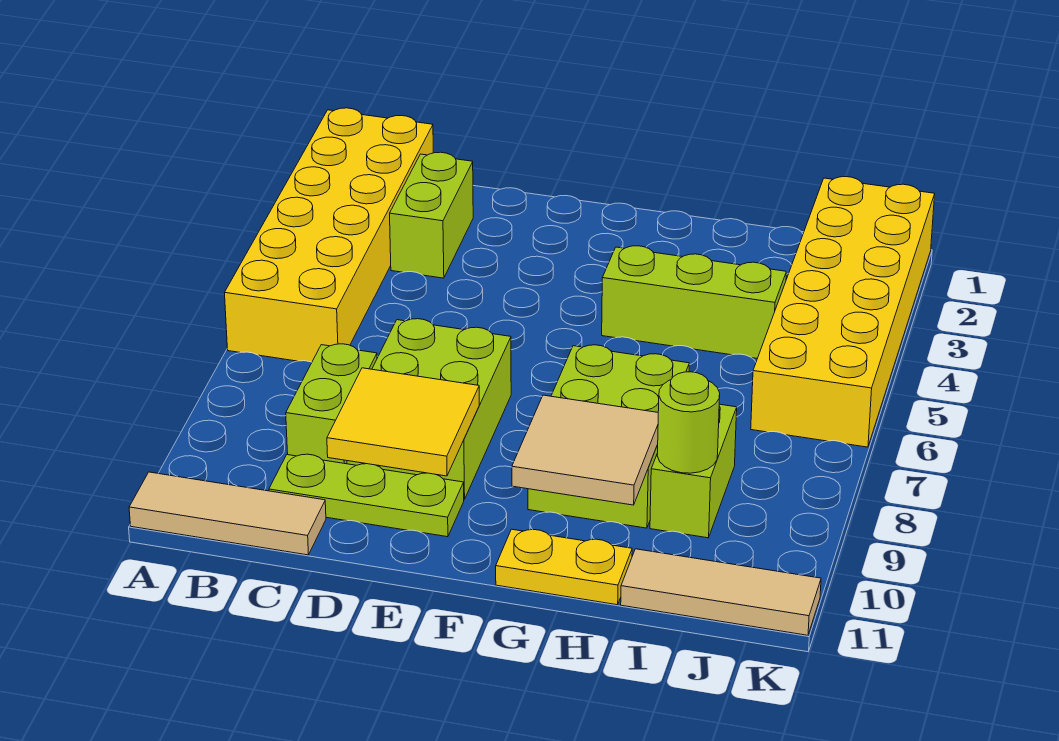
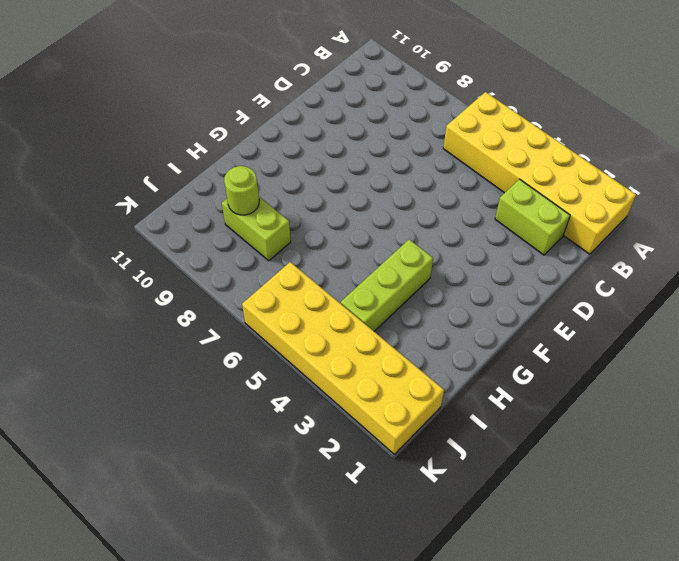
none -> tan tile A11:C11 level 1
none -> lime brick C8:C9 level 1
none -> lime plate C10:E10 level 1

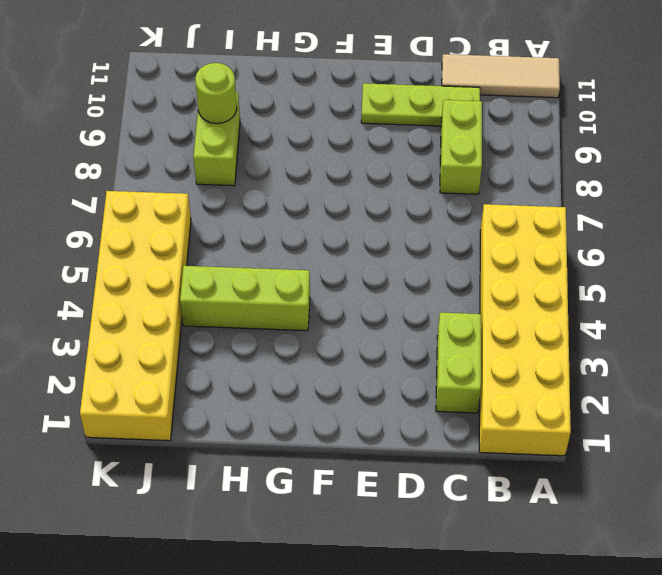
none -> lime brick D7:E9 level 1
none -> lime brick G7:H9 level 1
none -> yellow plate G11:H11 level 1

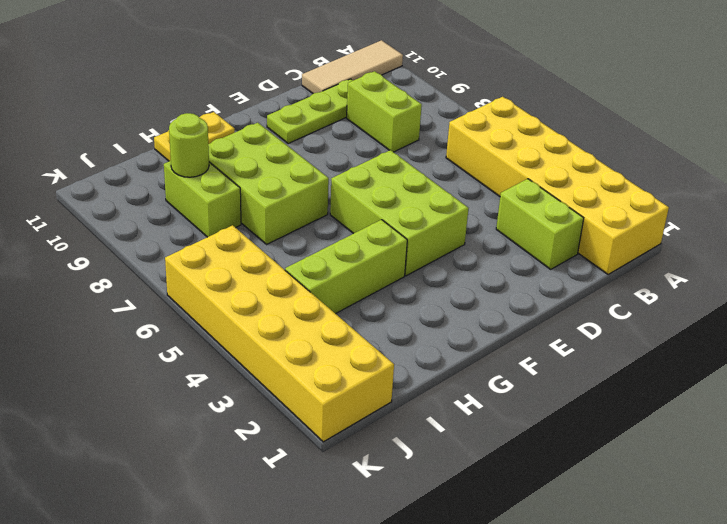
lime brick E4:F6 level 1 -> lime brick D7:E9 level 1
none -> tan tile I11:K11 level 1
none -> yellow tile D9:E10 level 2
none -> tan tile G9:H10 level 2

